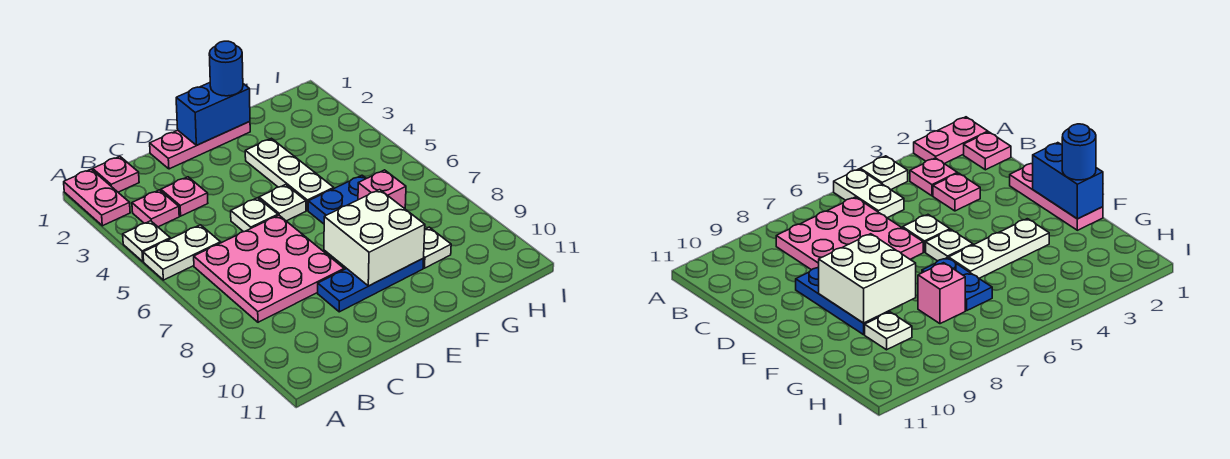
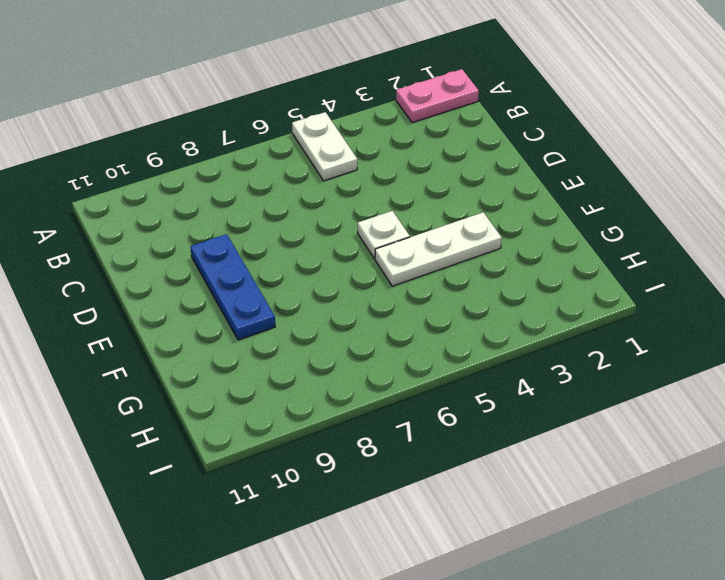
none -> white plate A4 level 1
none -> pink plate B1 level 1
none -> pink plate B3 level 1

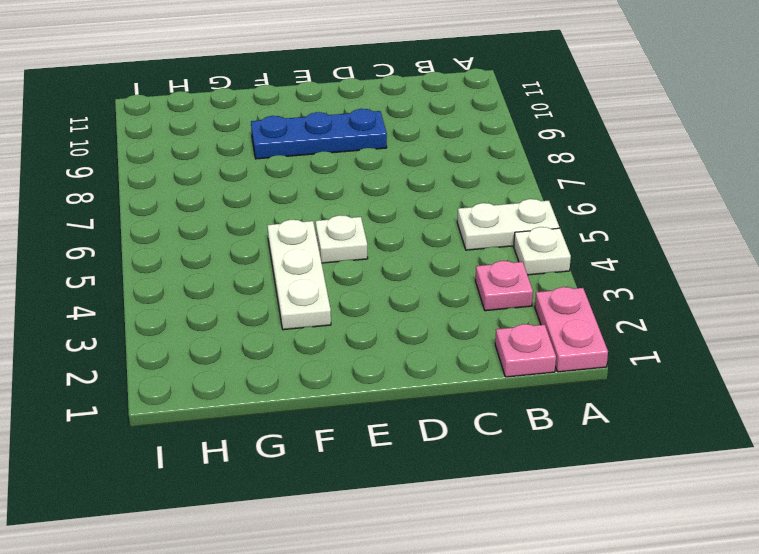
none -> pink plate B6:D8 level 1
none -> pink plate C3 level 1
none -> pink plate D1:F1 level 1

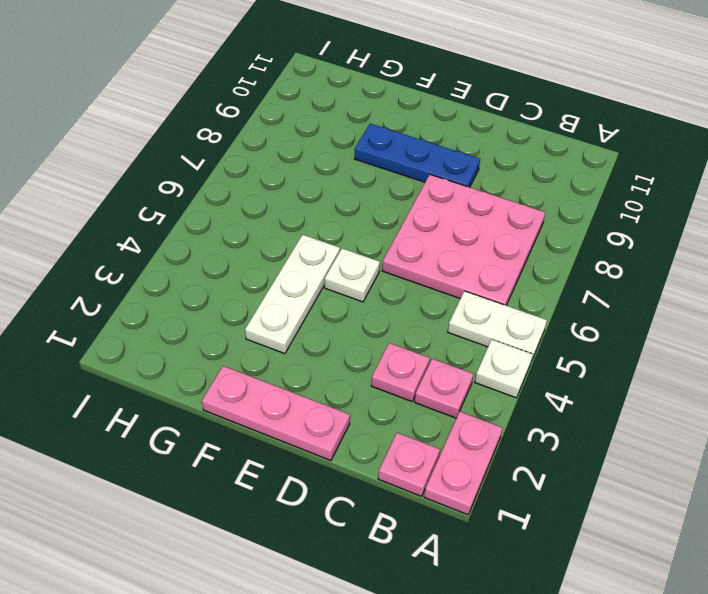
none -> white plate D5 level 1
none -> blue plate F6:G6 level 1
none -> pink brick G7 level 1

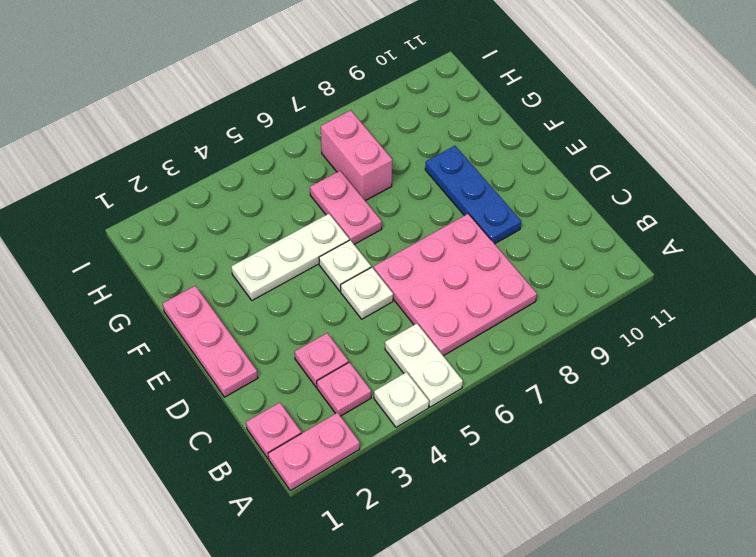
pink plate F6:G6 level 1 -> blue plate F6:G6 level 1
pink brick G7:H7 level 1 -> pink brick G7 level 1
none -> white plate G9 level 1
none -> blue brick E1:F1 level 2
none -> white brick E8:F9 level 2

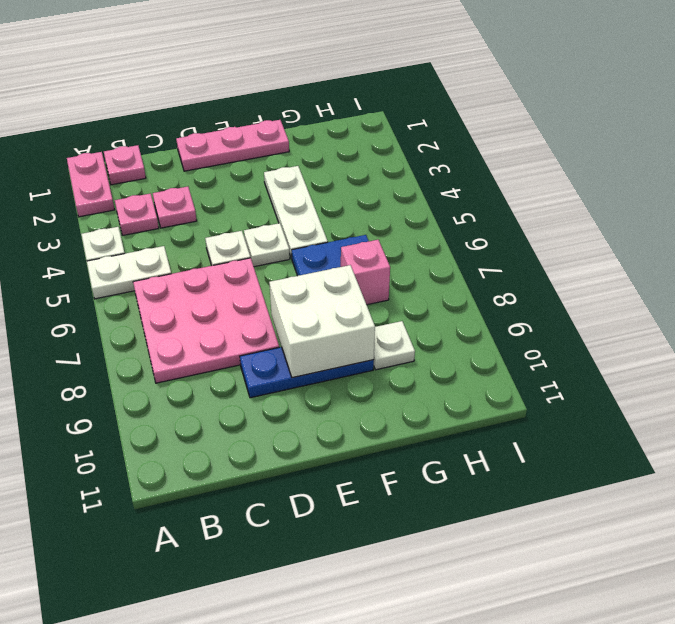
none -> blue brick E1:F1 level 2
none -> blue round brick F1 level 3

